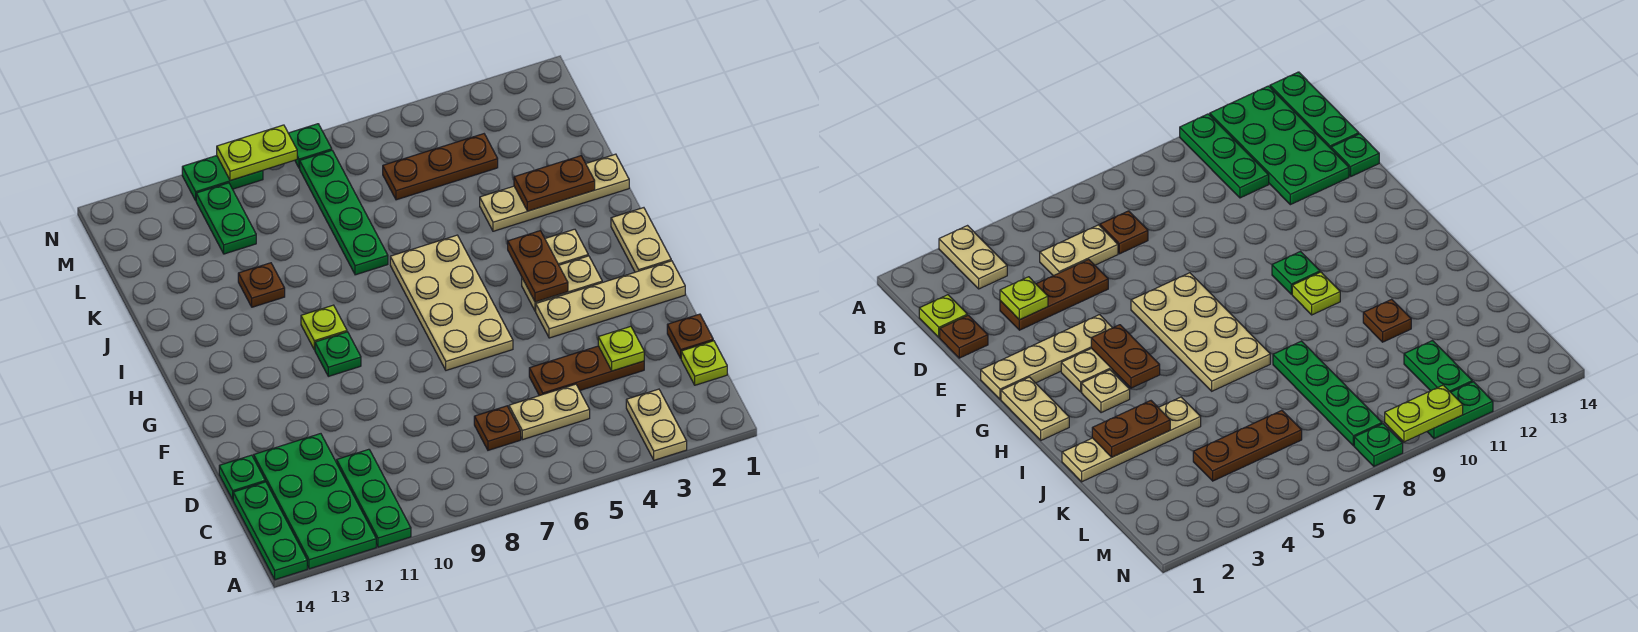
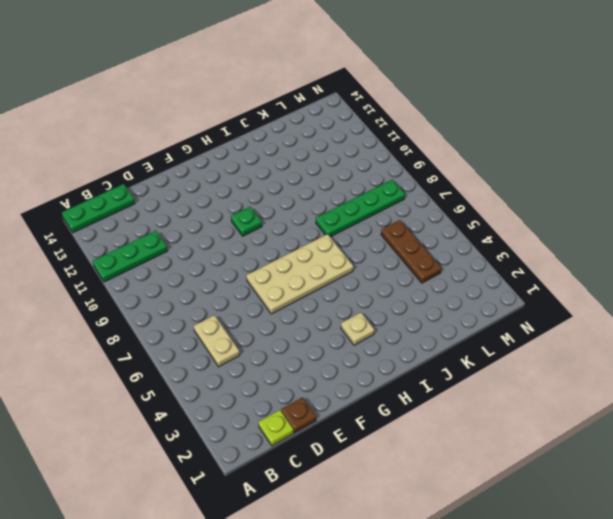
none -> tan plate A3:B3 level 1
none -> green plate A12:D13 level 1
none -> brown plate C7 level 1

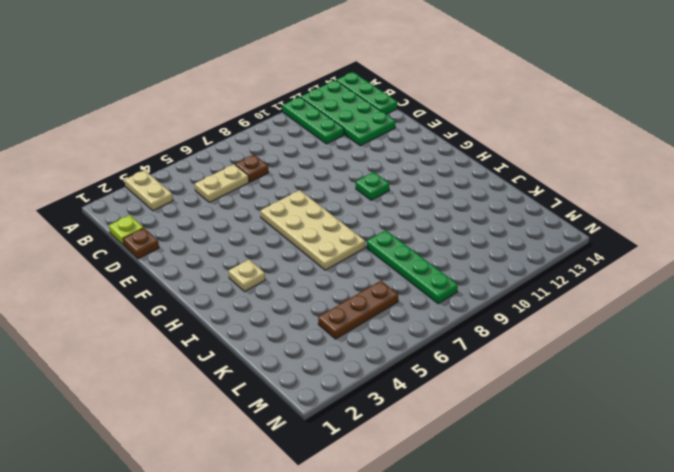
none -> brown plate D3:D5 level 1
none -> green plate D14 level 1
none -> tan plate F1:F4 level 1

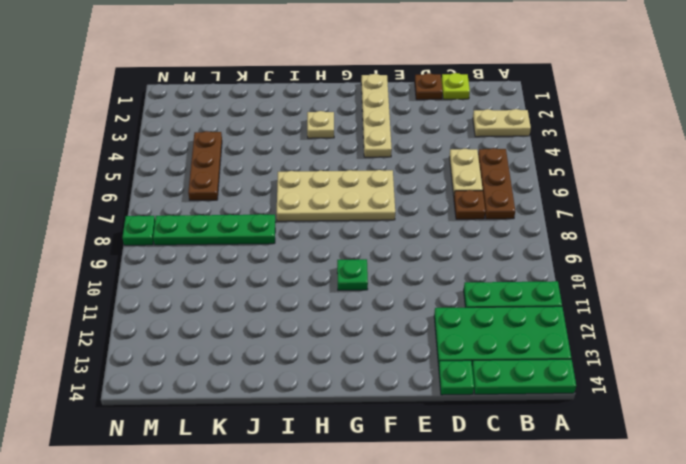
brown plate B5:B7 level 1 -> brown plate D3:D5 level 1
none -> tan plate G1:H1 level 1
none -> tan plate G3:G4 level 1
none -> lime plate H10 level 1

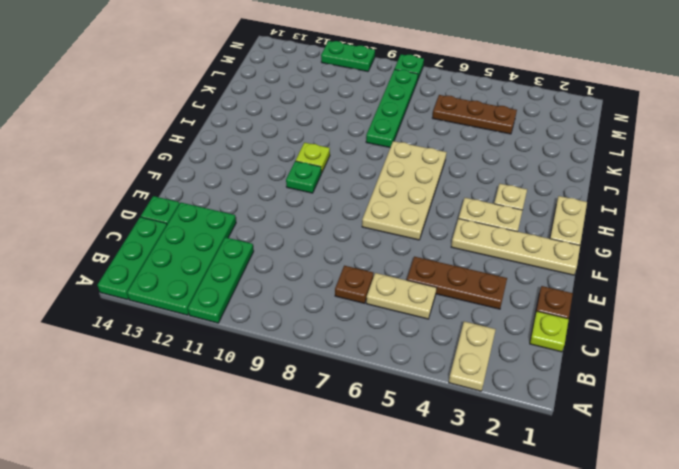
none -> tan plate J1:J4 level 1
none -> brown plate J11 level 1
none -> green plate L11:M11 level 1

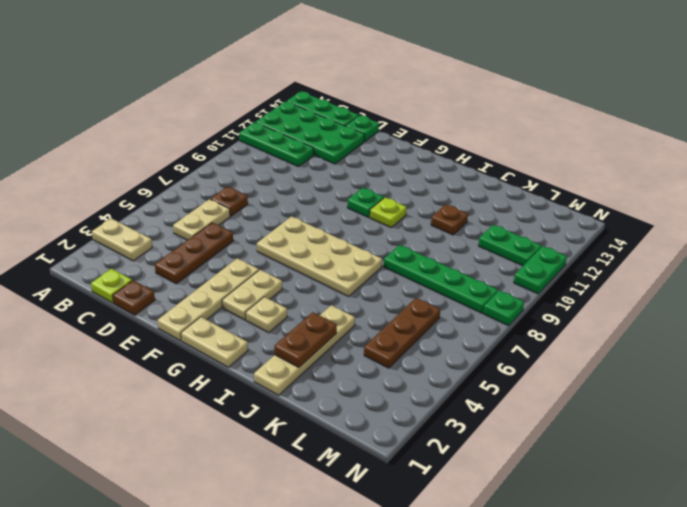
none -> lime plate D3 level 2
none -> brown plate G4:H4 level 2
none -> lime plate N9:N10 level 2

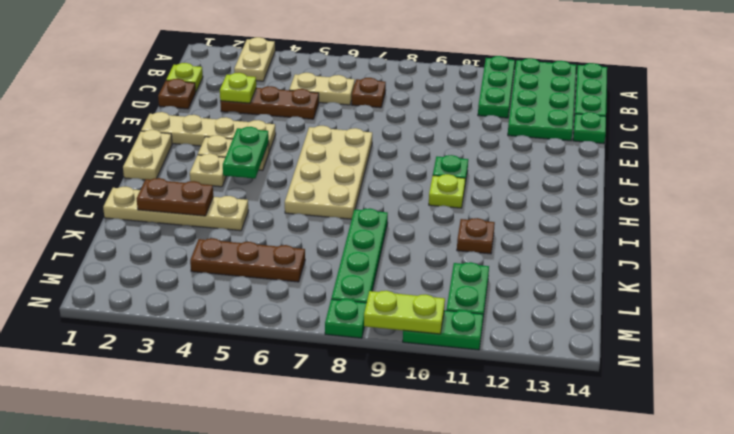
green plate G4:H4 level 2 -> brown plate G4:H4 level 2

